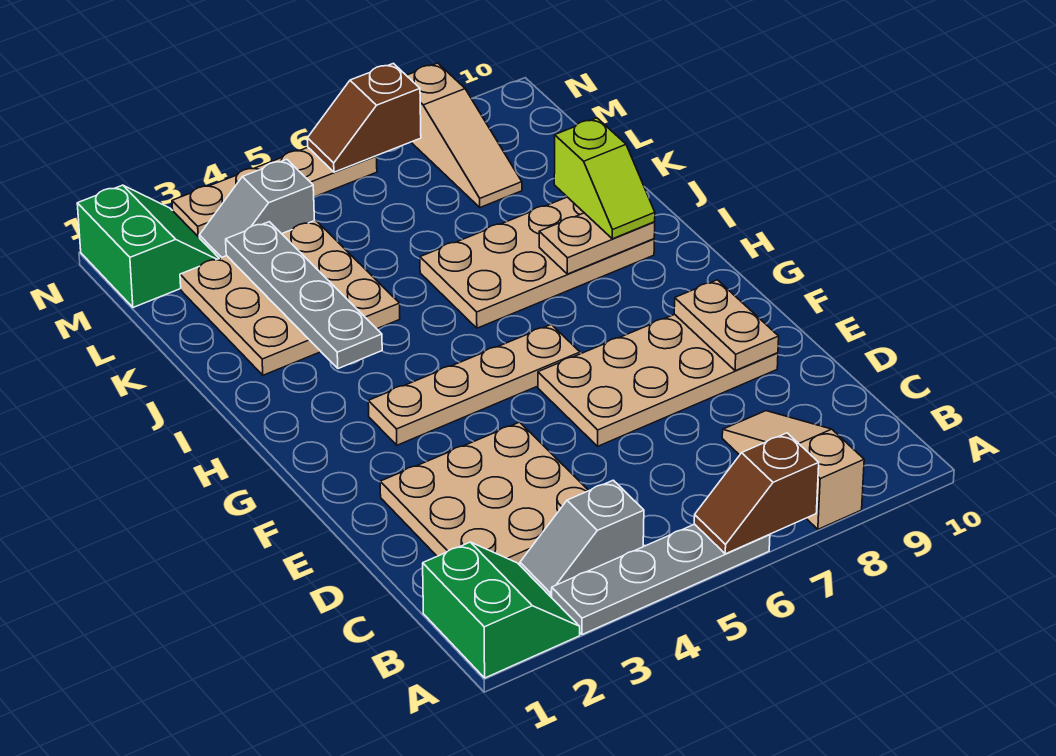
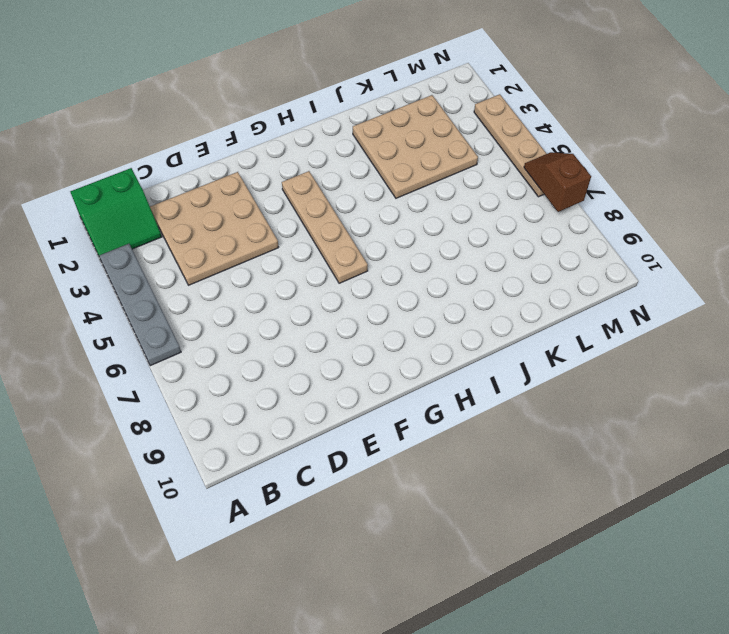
none -> tan slope A8:C8 level 1 top A
none -> grey slope B3:B4 level 1 top 4
none -> tan plate E6:F9 level 1

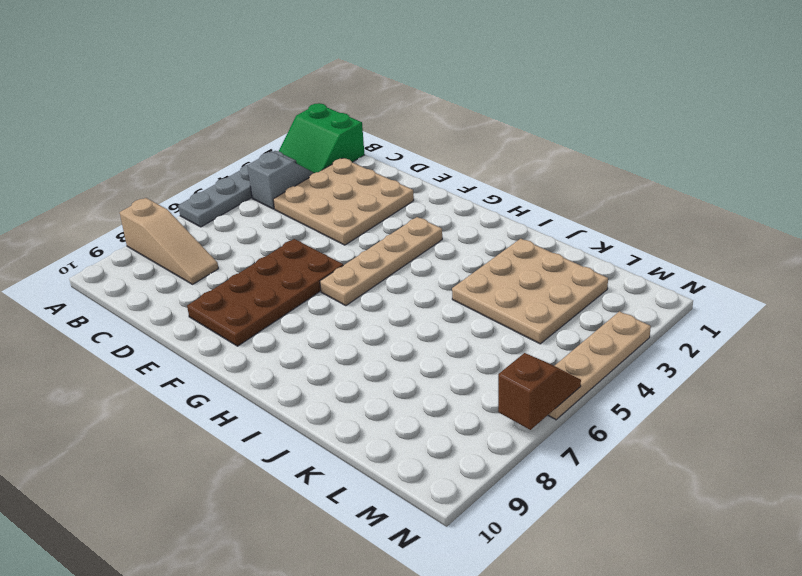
brown plate E6:F9 level 1 -> tan plate E6:F9 level 1
none -> tan plate I6:J9 level 1
none -> tan slope L8:N8 level 1 top N
none -> green slope M1:N2 level 1 top 1

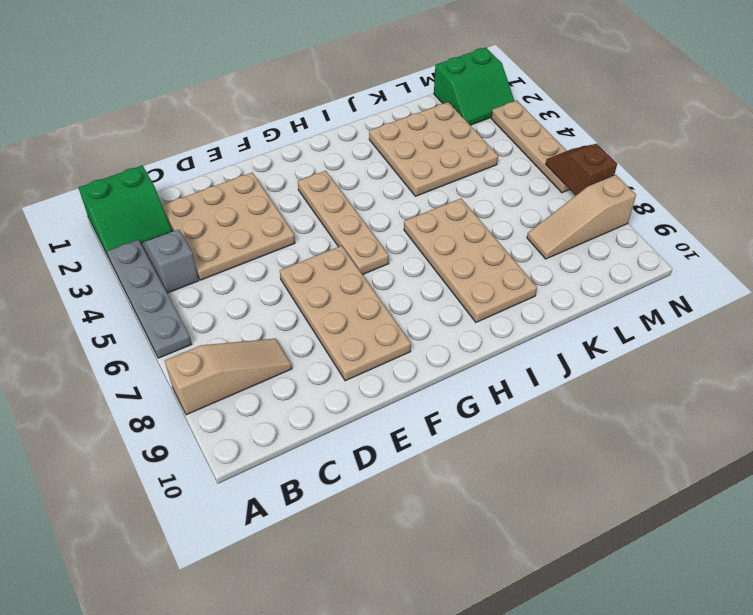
none -> grey slope M3:M4 level 1 top 4
none -> brown slope A6:A7 level 2 top 7
none -> tan plate E9:F9 level 2

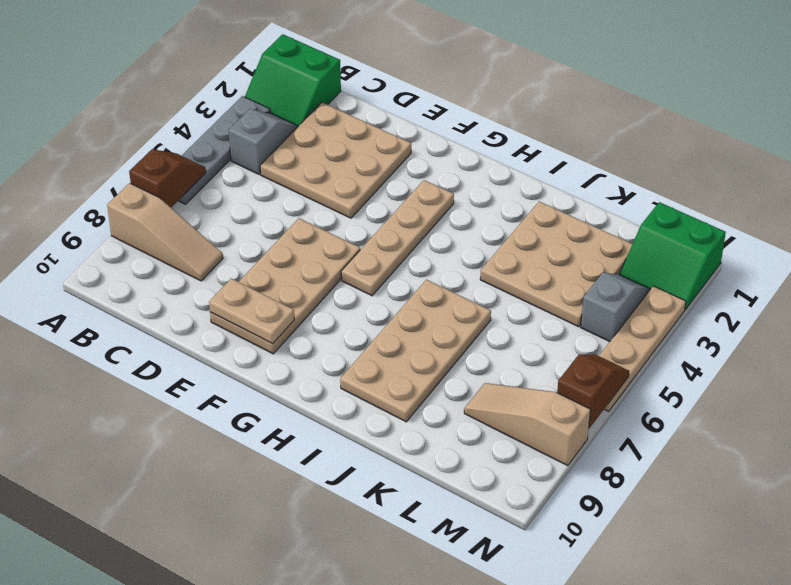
none -> grey plate I3:L3 level 2
none -> tan plate I8:I9 level 2
none -> lime slope I9:J9 level 3 top J

